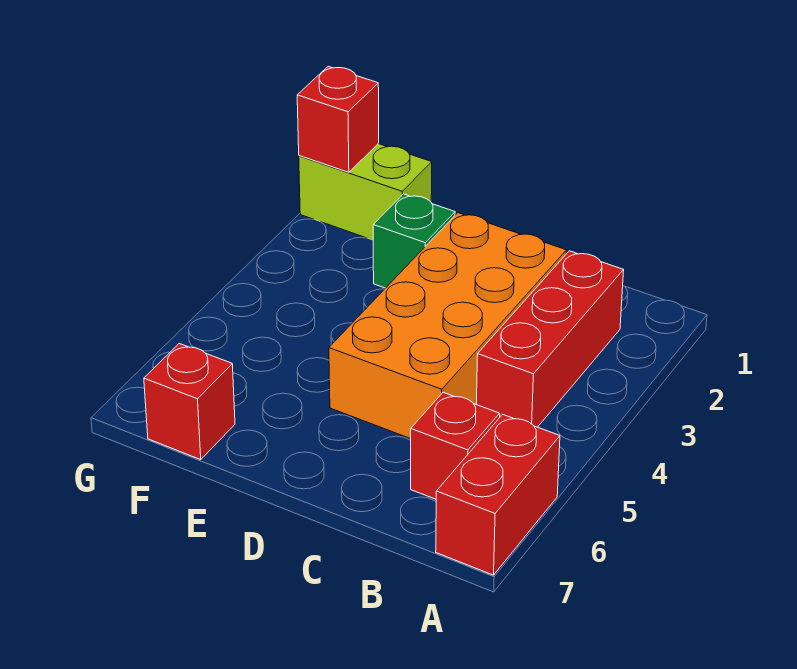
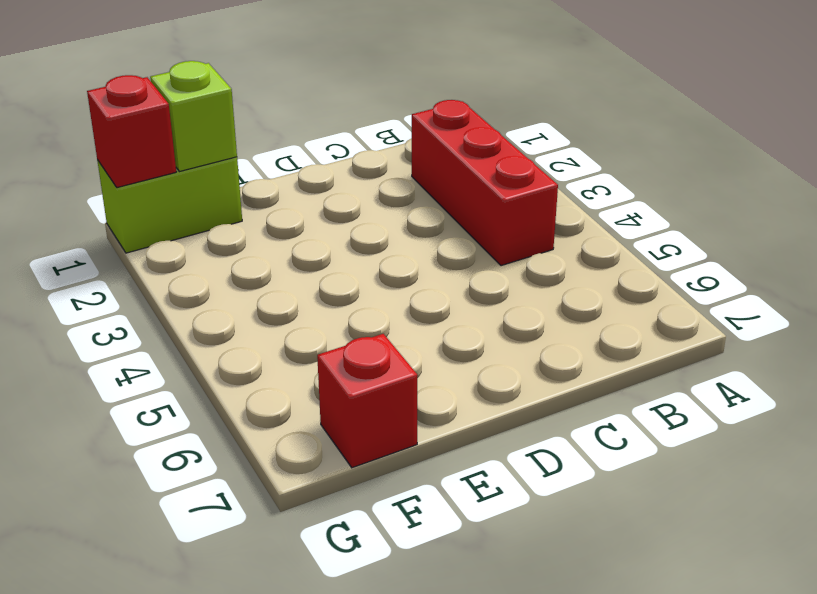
lime brick F1 level 2 -> none
none -> red brick A6:A7 level 1
none -> red brick B6 level 1

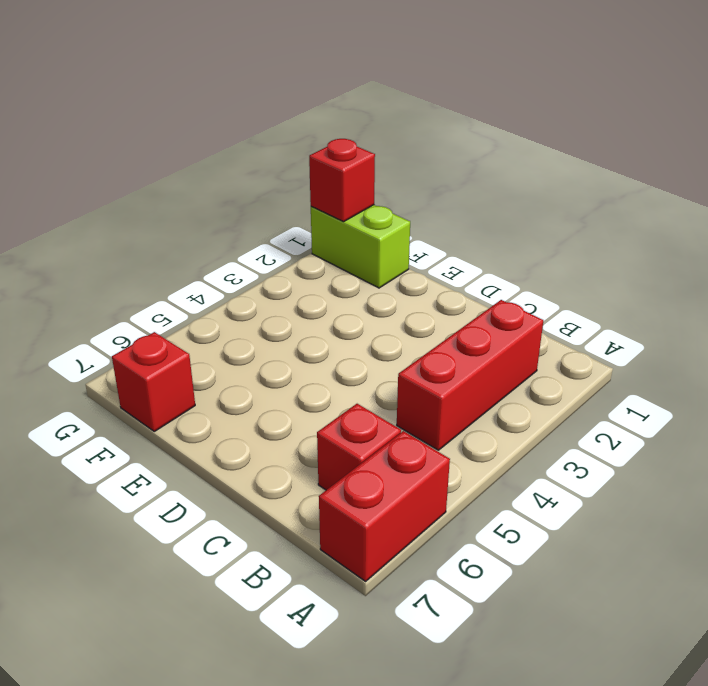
none -> orange brick C2:D5 level 1
none -> green brick E2 level 1

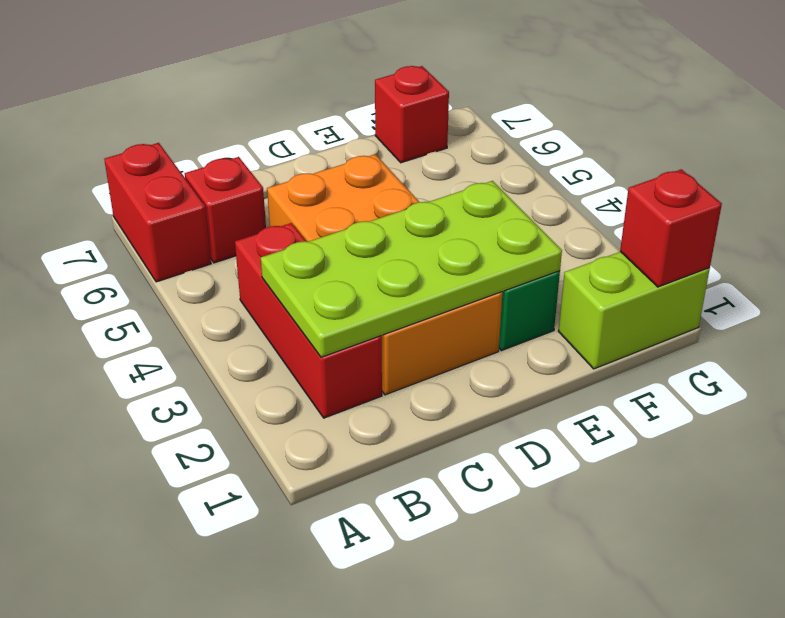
lime plate B2:E3 level 2 -> none

